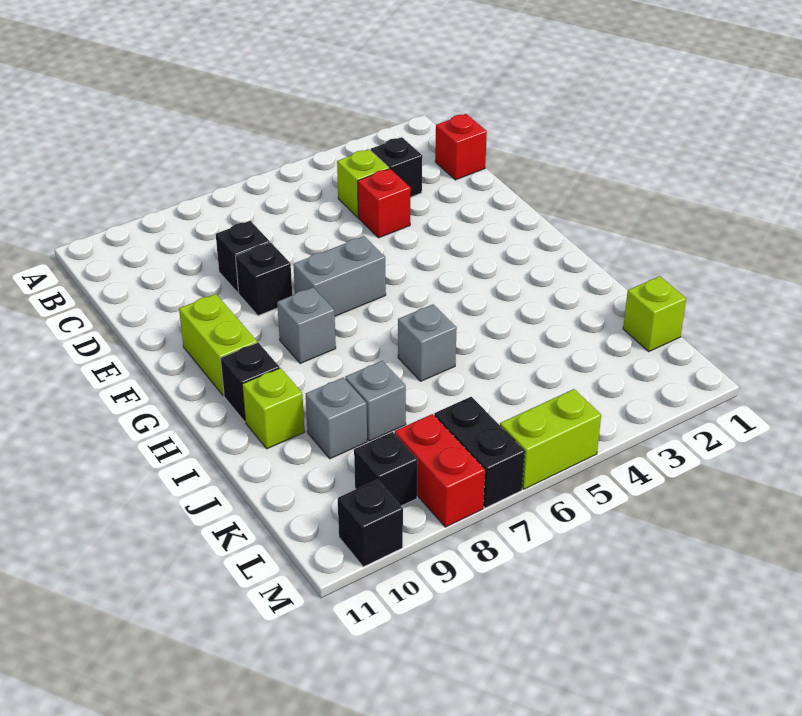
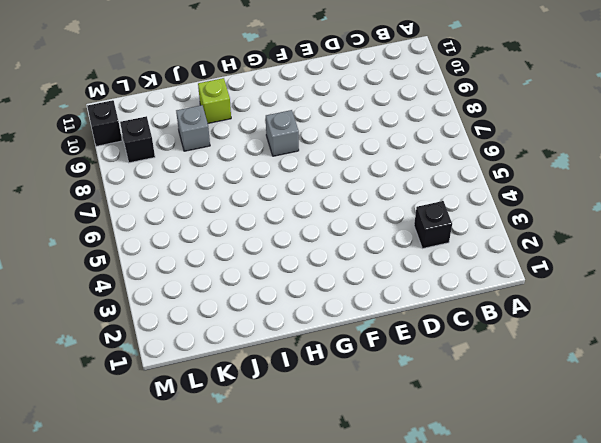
none -> red brick C1 level 1
none -> lime brick C4 level 1
none -> red brick D4 level 1

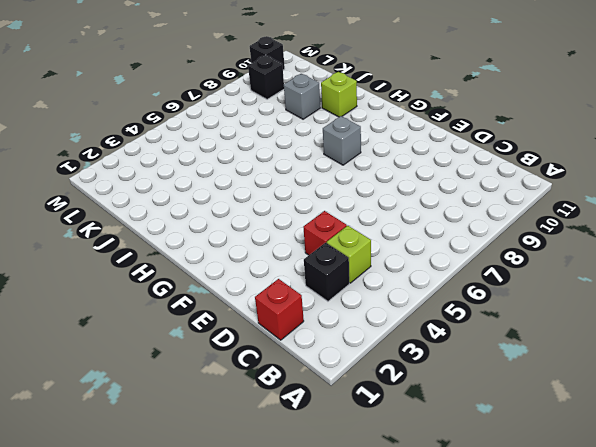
none -> black brick D8 level 1
none -> black brick E8 level 1
none -> grey brick F6:F7 level 1

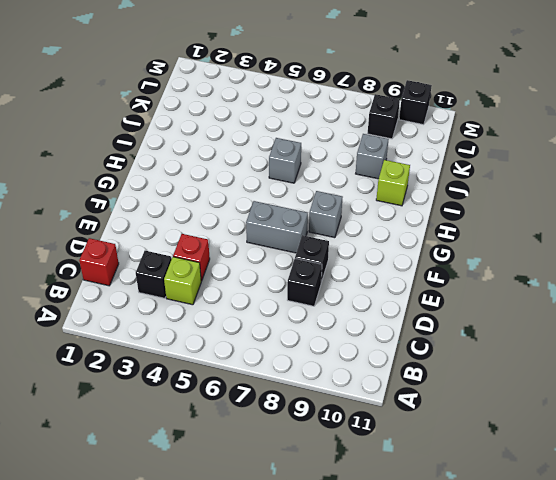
none -> lime brick F10:G10 level 1
none -> black brick H10 level 1
none -> grey brick J8 level 1

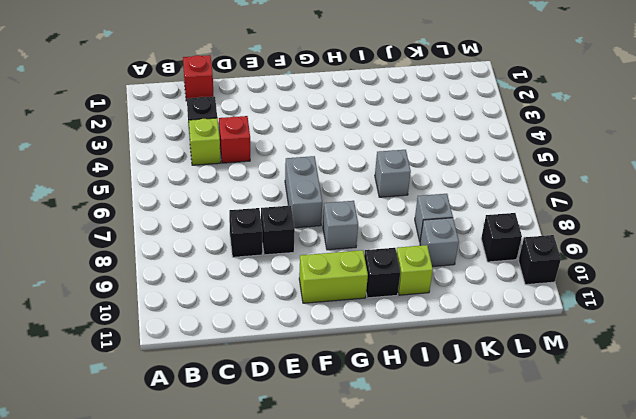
none -> lime brick K1 level 1
none -> black brick L7:M7 level 1
none -> red brick L8:M8 level 1

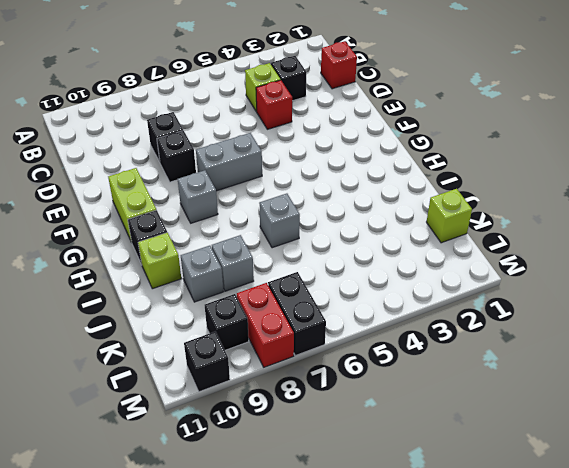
none -> lime brick M5:M6 level 1

